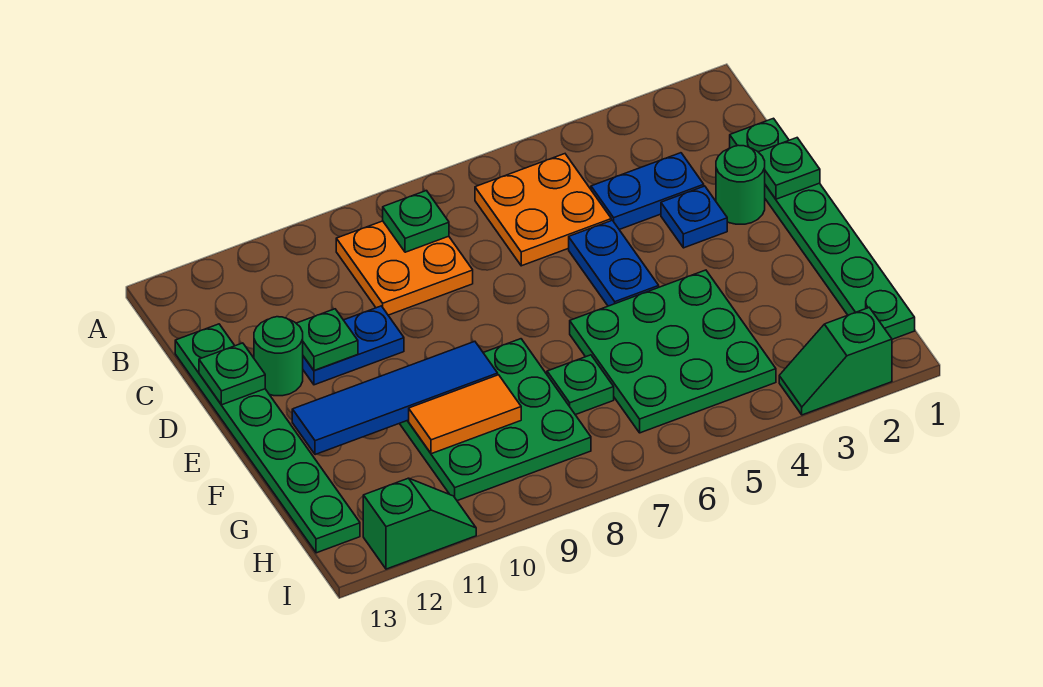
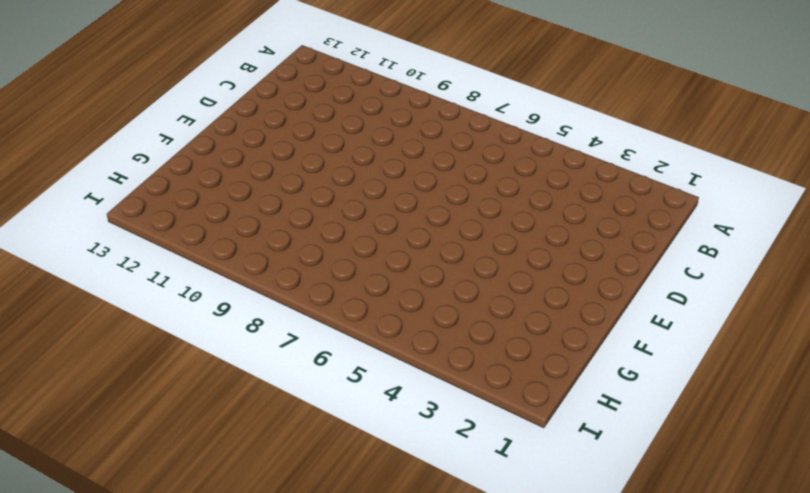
none -> orange plate B5:C6 level 1
none -> orange plate B8:C9 level 1
none -> green plate C1:H1 level 1

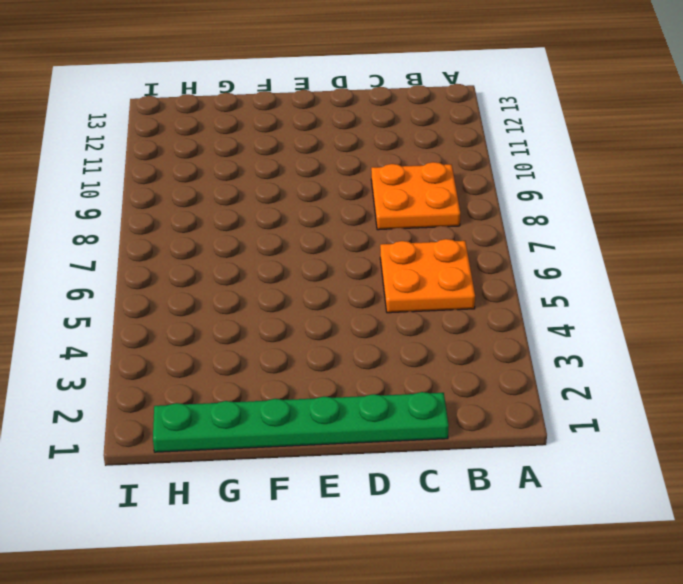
none -> blue plate C3:C4 level 1
none -> green plate C13:H13 level 1
none -> green round brick D2 level 1

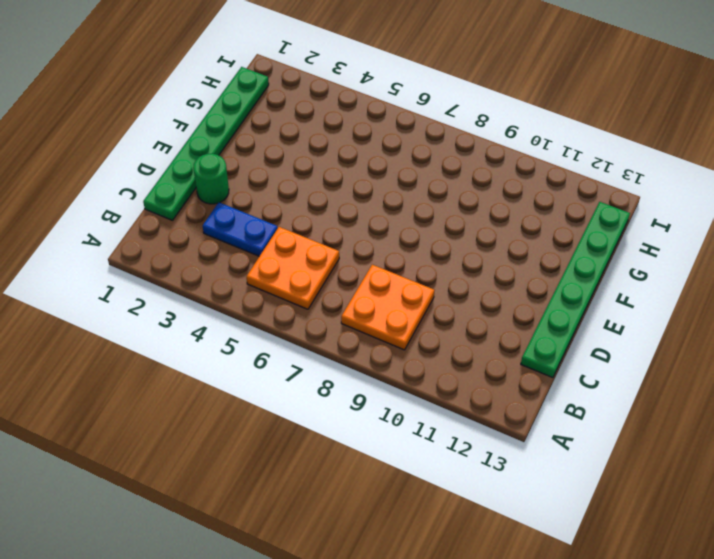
none -> blue plate D3 level 1
none -> blue plate D5:E5 level 1
none -> blue plate D10:D11 level 1

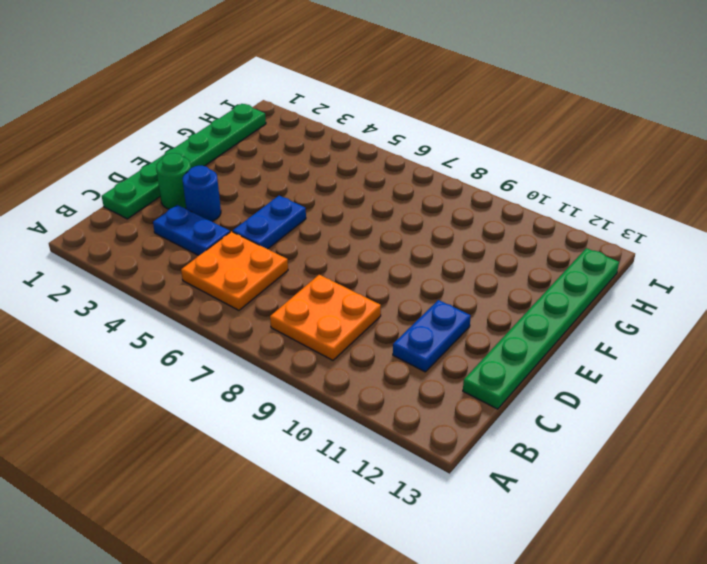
blue plate C11:D11 level 1 -> blue plate D10:D11 level 1
blue round brick D3 level 1 -> blue plate D3 level 1
none -> green round brick D12 level 1
none -> green plate F4:H6 level 1
none -> green plate F8:H10 level 1

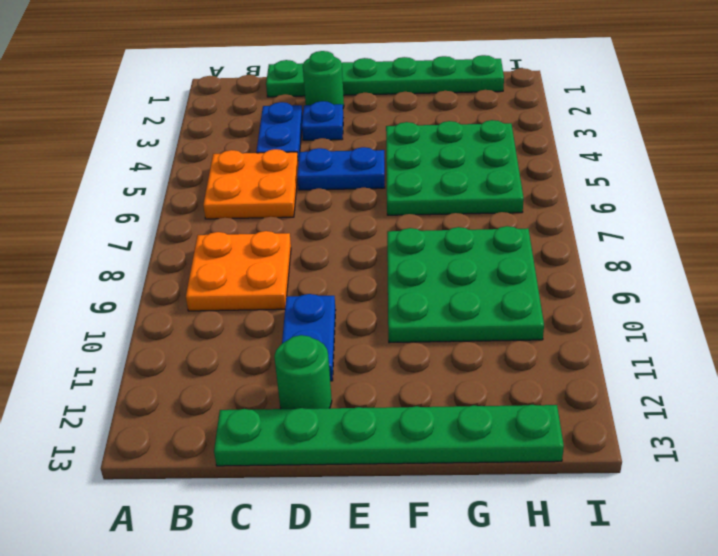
none -> green plate G7 level 1
none -> green slope I2:I3 level 1 top 2
none -> green slope I11:I12 level 1 top 12

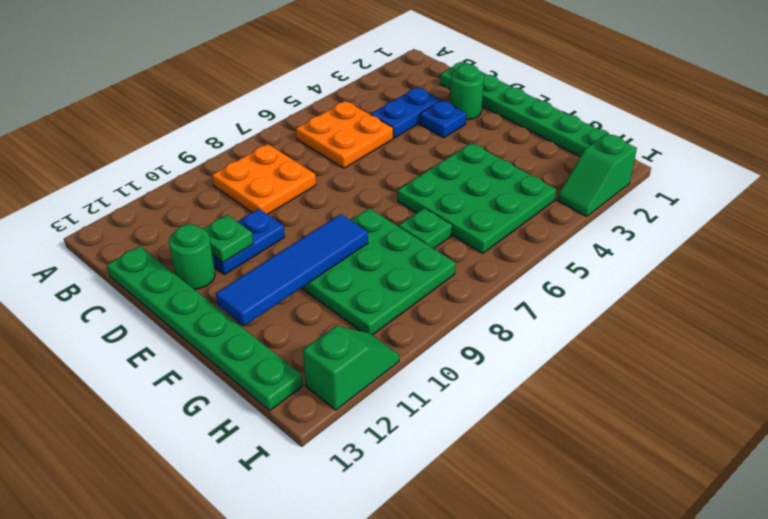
none -> blue plate D5:E5 level 1
none -> green plate B8 level 2
none -> green plate D1 level 2

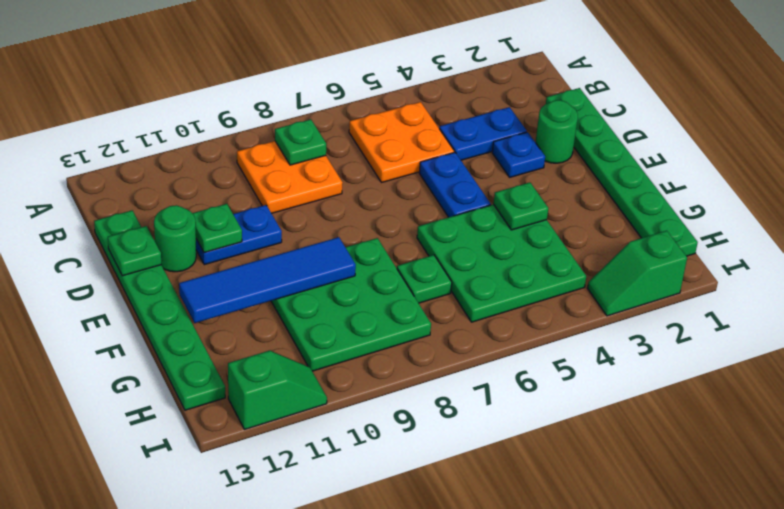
green plate F4 level 2 -> green plate D1 level 2
none -> orange tile G9:G10 level 2

